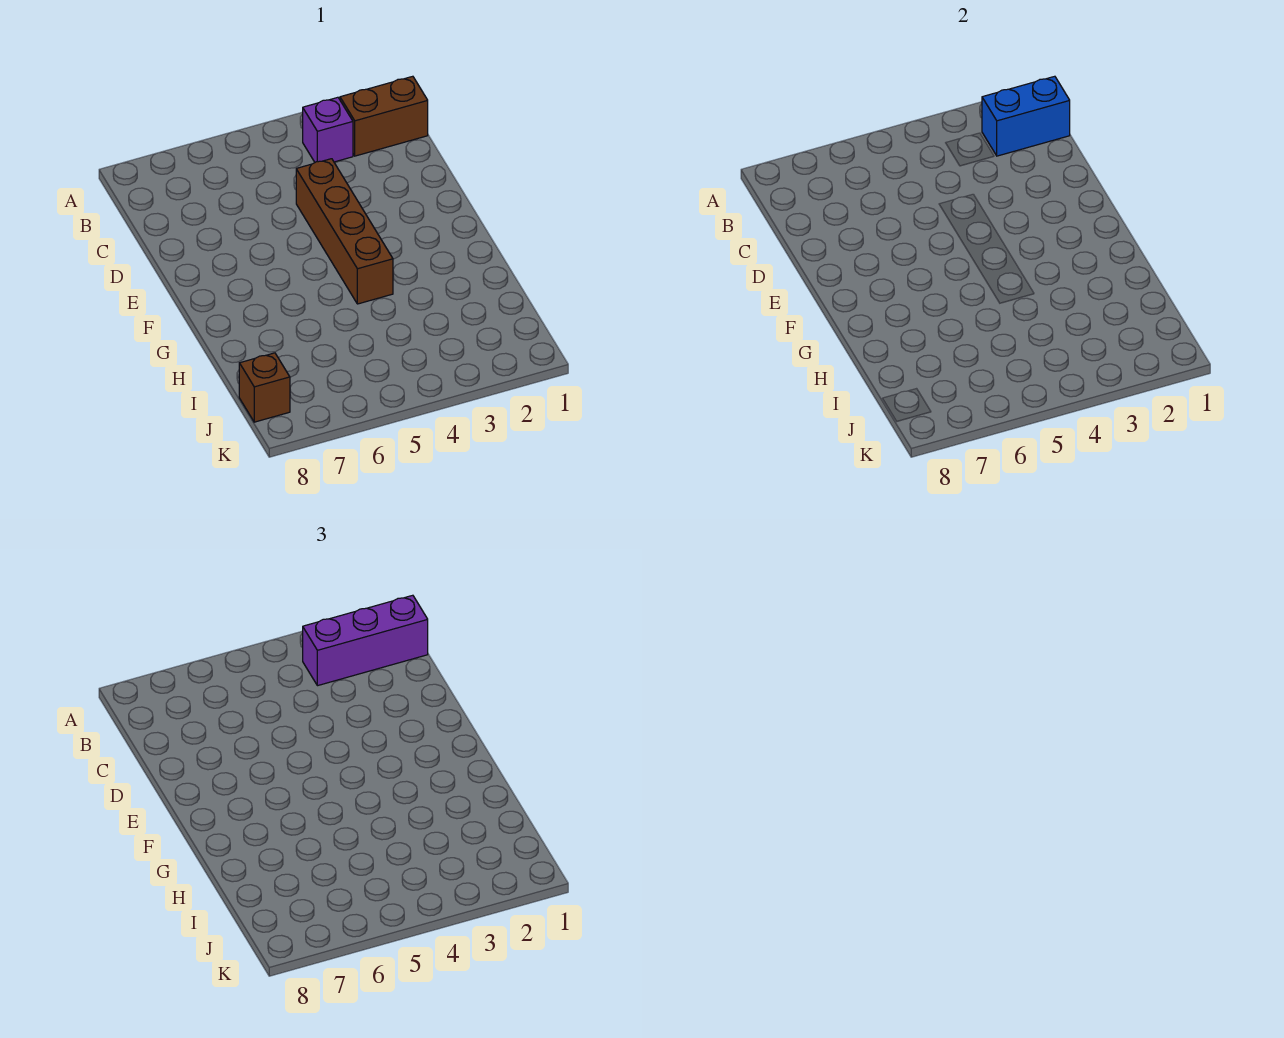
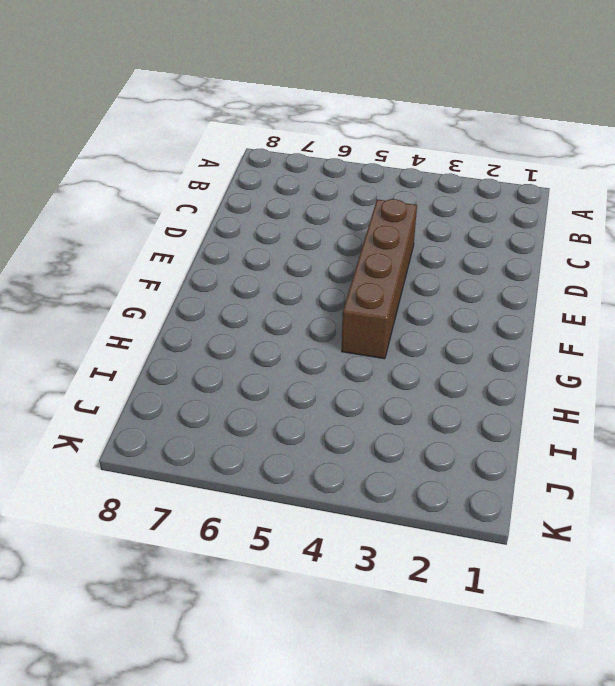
none -> brown brick B1:B2 level 1
none -> purple brick B3 level 1

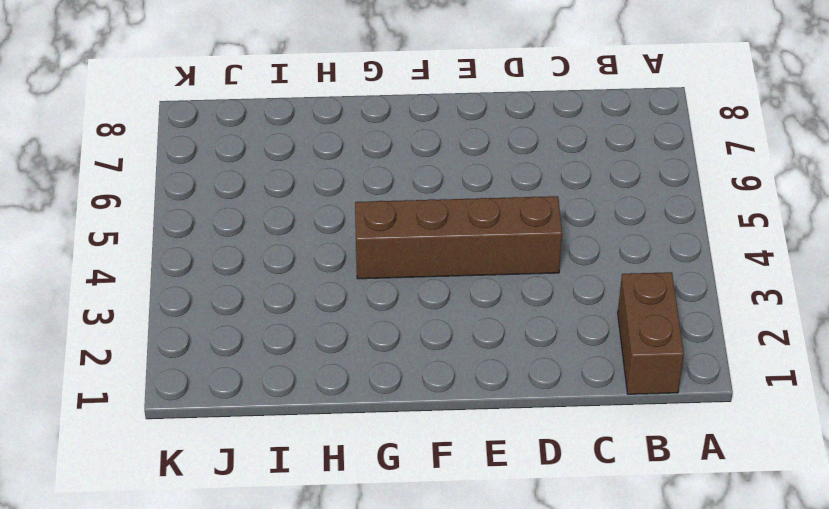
none -> purple brick B3 level 1
none -> brown brick J8 level 1

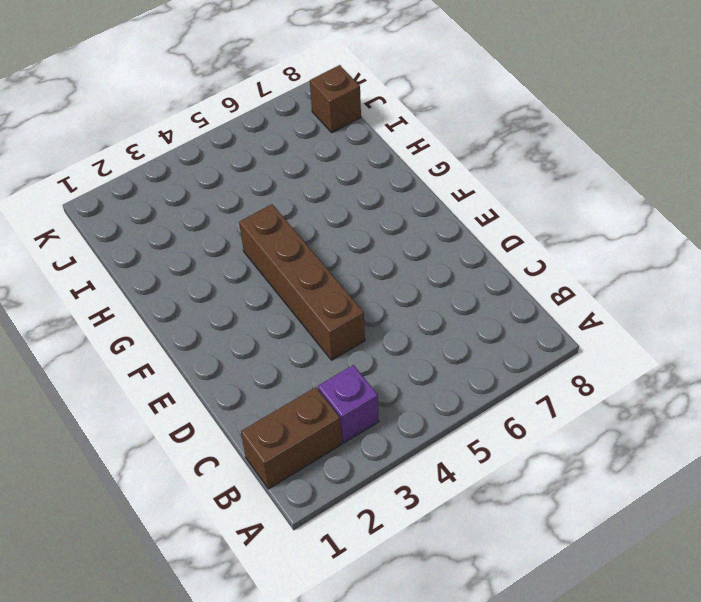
none -> blue brick B1:B2 level 2
none -> purple brick B1:B3 level 3

